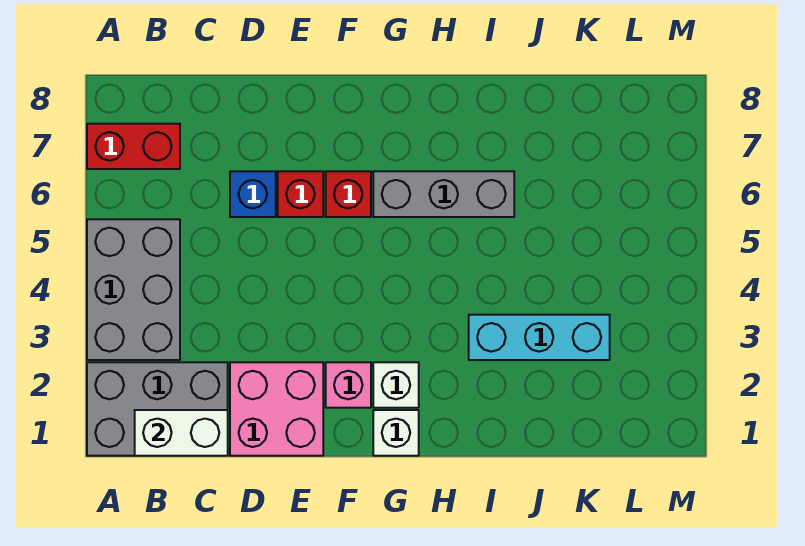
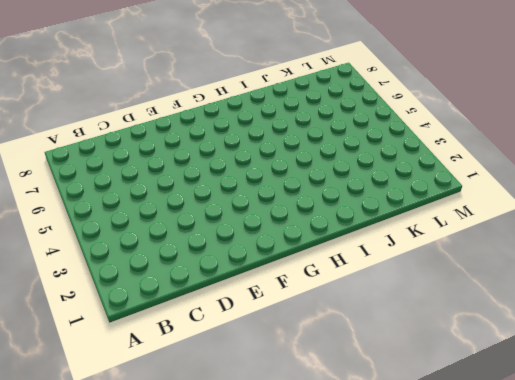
none -> grey brick A1:C2 level 1
none -> grey brick A3:B5 level 1
none -> red brick A7:B7 level 1

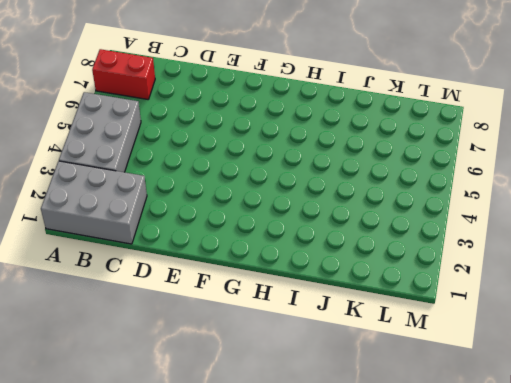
none -> pink brick D1:E2 level 1
none -> blue brick D6 level 1
none -> red brick E6 level 1

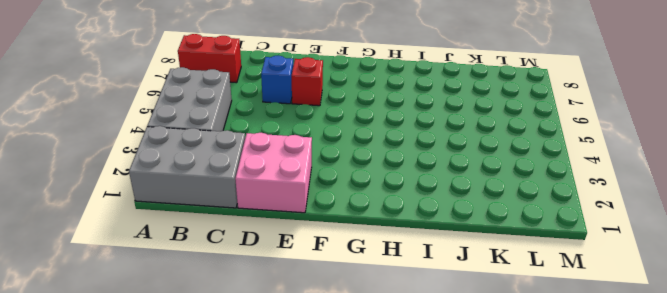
none -> pink brick F2 level 1
none -> red brick F6 level 1
none -> white brick G1 level 1

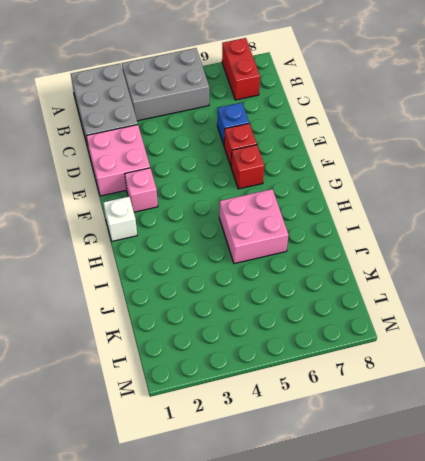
pink brick H5:I6 level 1 -> grey brick G6:I6 level 1
none -> white brick G2 level 1
none -> cyan brick I3:K3 level 1
none -> white brick B1:C1 level 2

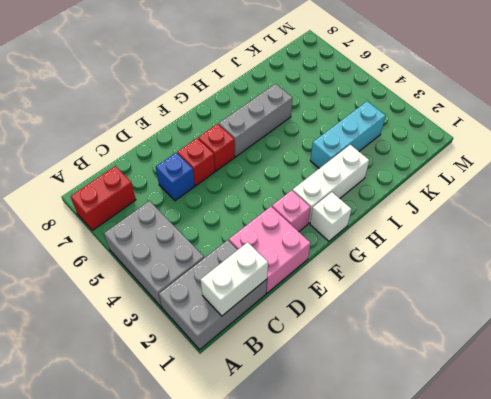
white brick G2:I2 level 1 -> white brick G2 level 1

